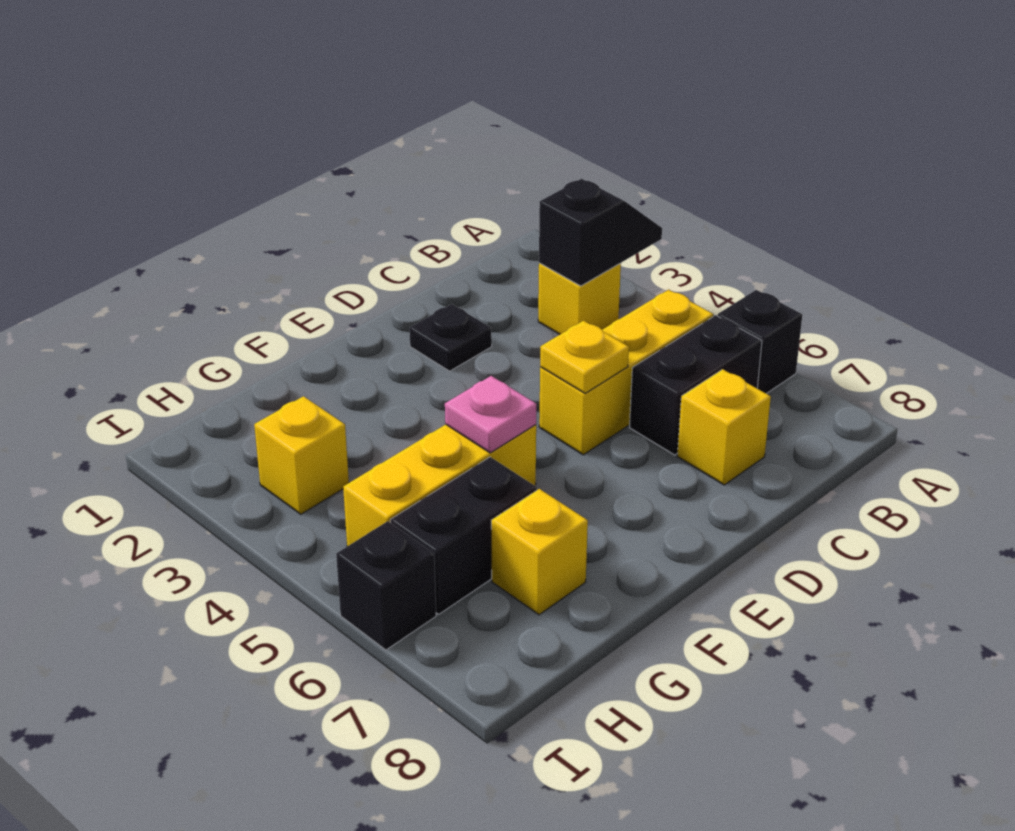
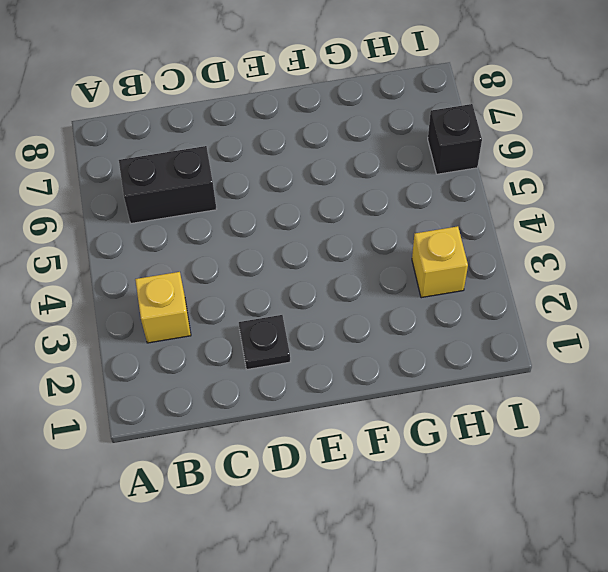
none -> black brick A6 level 1
none -> yellow brick B5:D5 level 1
none -> yellow brick C7 level 1

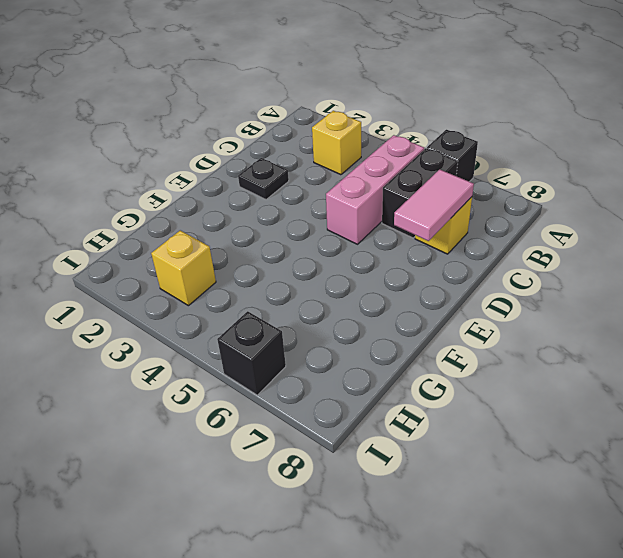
pink brick B5:D5 level 1 -> yellow brick B5:D5 level 1
pink tile C7:D7 level 2 -> none
none -> yellow brick F5:H5 level 1
none -> black brick G6:H6 level 1
none -> yellow brick G7 level 1

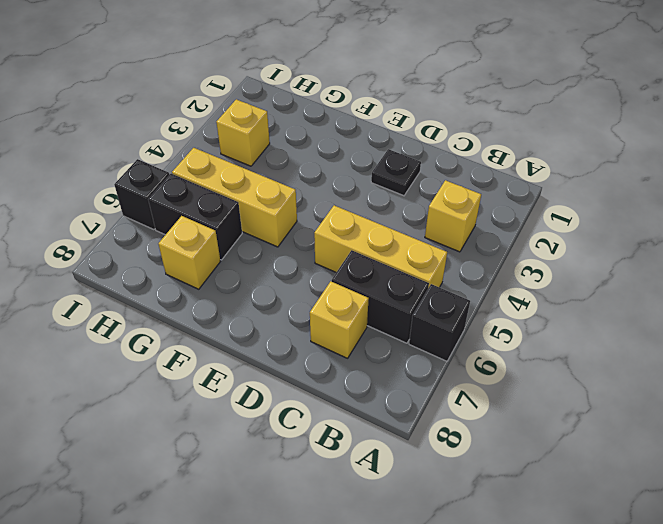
none -> black slope A3:B3 level 2 top B
none -> yellow plate D5 level 2
none -> pink plate F5 level 2

